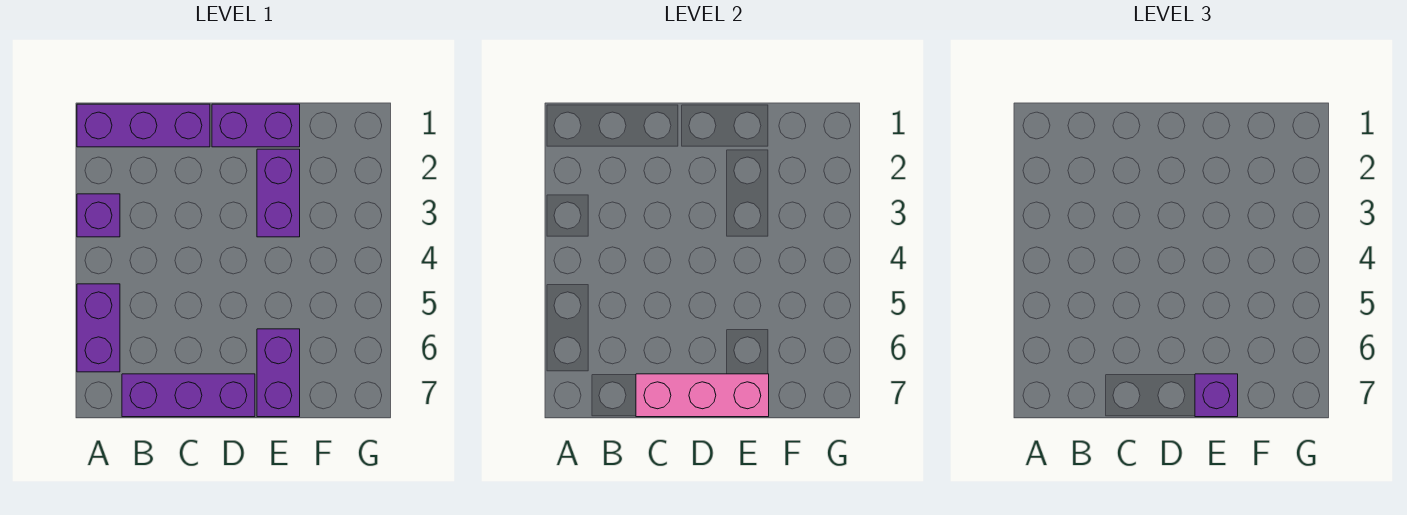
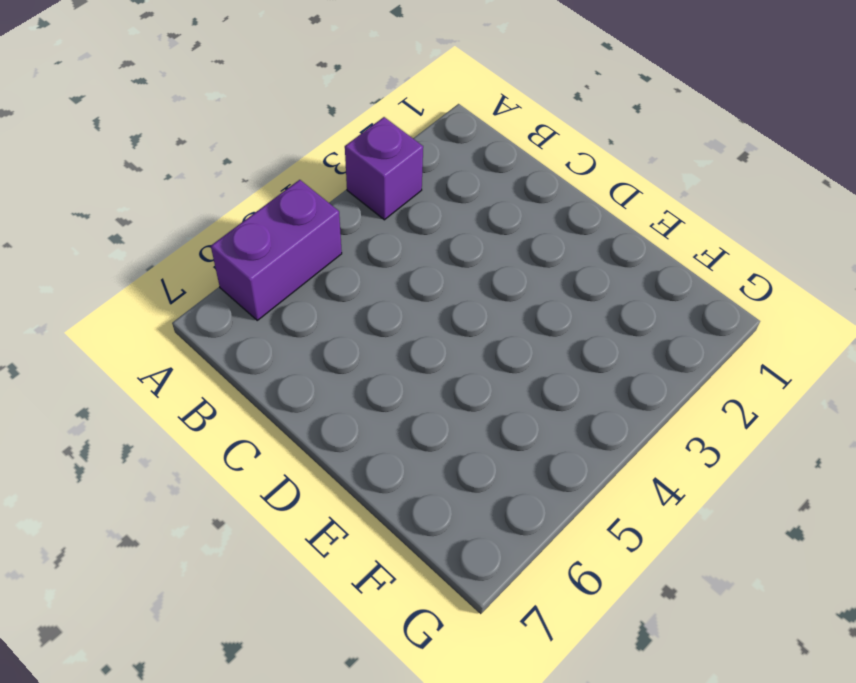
none -> purple brick A1:C1 level 1
none -> purple brick B7:D7 level 1

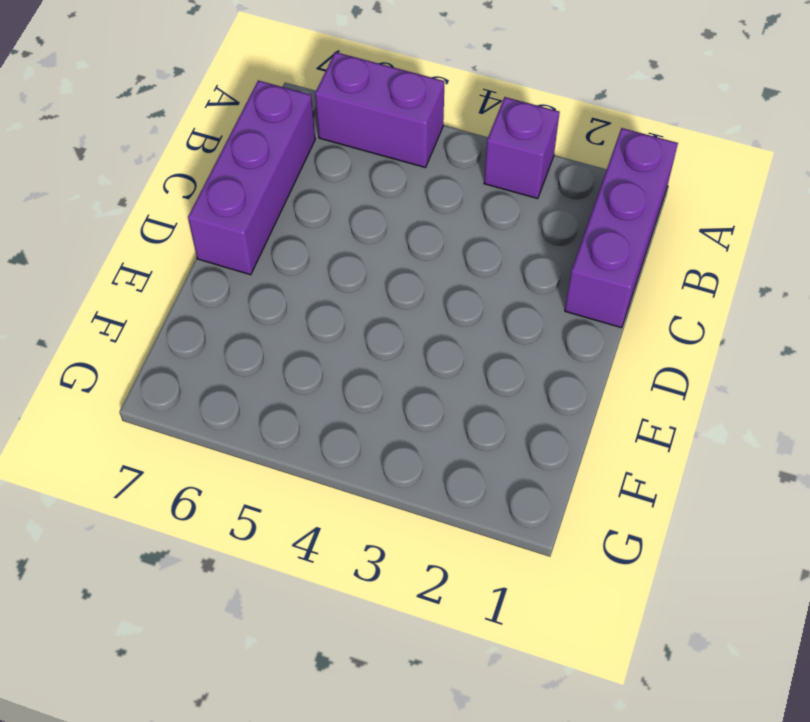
none -> purple brick D1:E1 level 1
none -> purple brick E2:E3 level 1

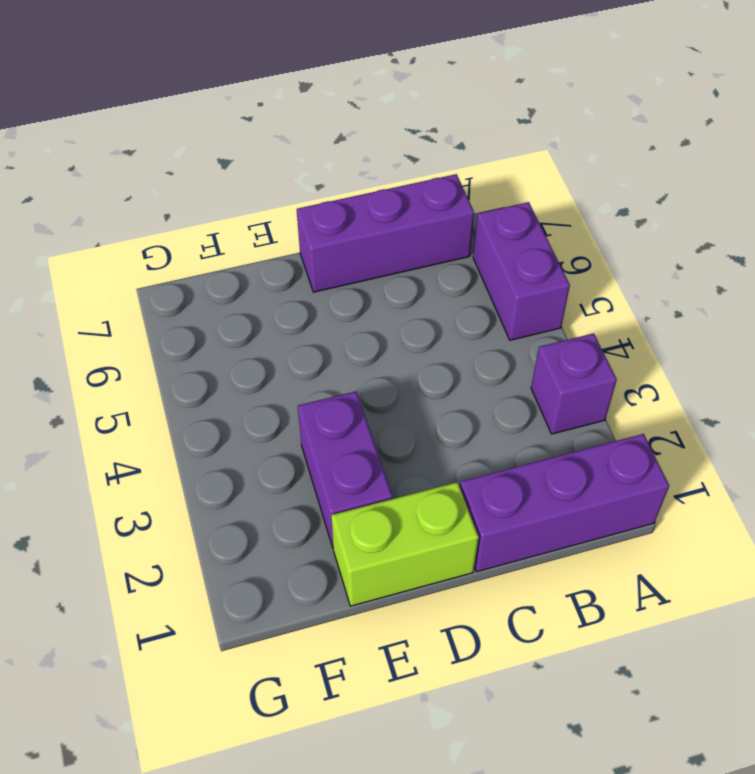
lime brick D1:E1 level 1 -> purple brick D1:E1 level 1
none -> purple brick E6:E7 level 1
none -> pink brick C7:E7 level 2

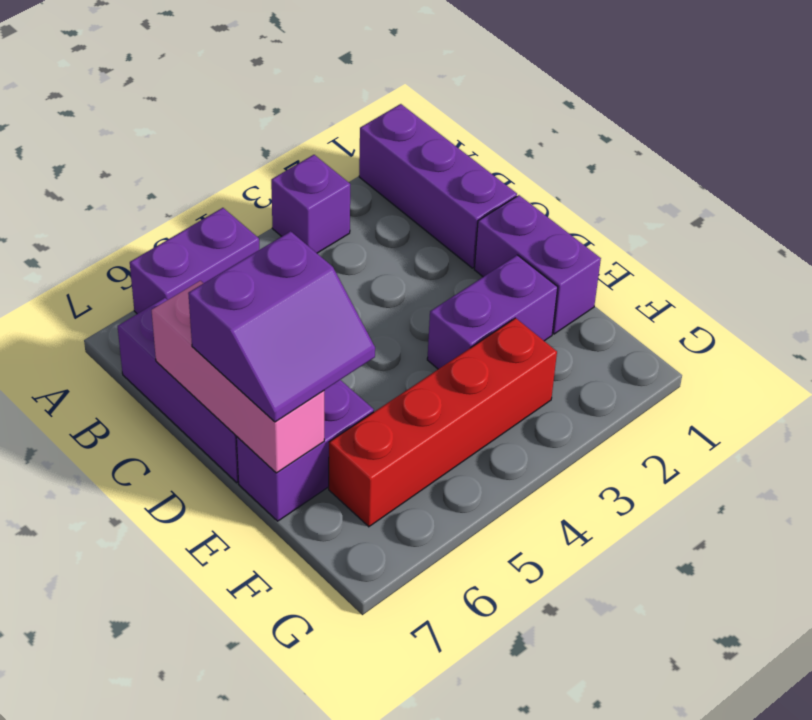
purple slope D6:E7 level 3 top D -> purple brick E7 level 3
red brick F3:F6 level 1 -> none

